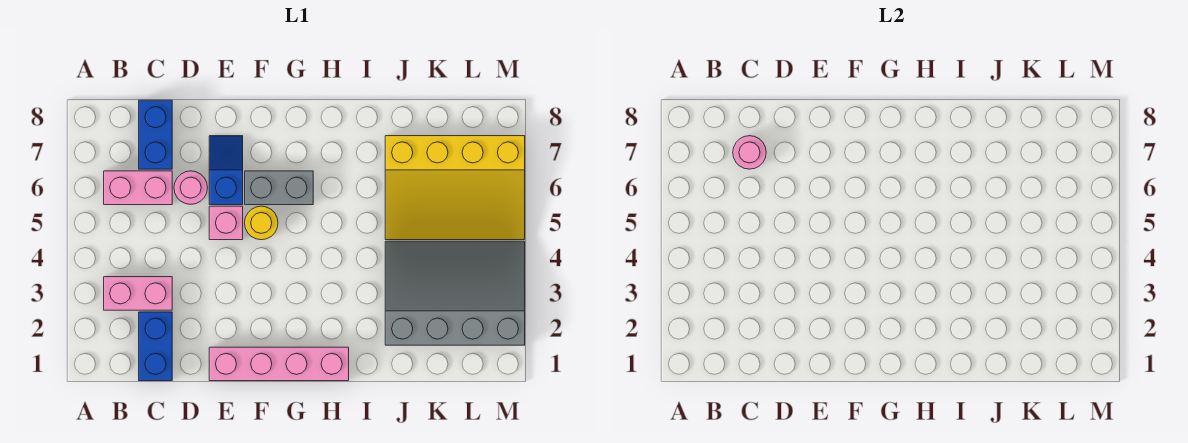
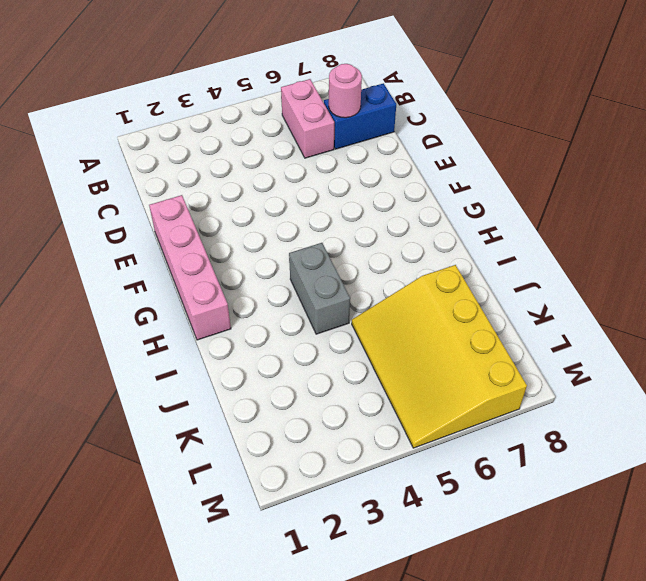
grey brick H4:I4 level 1 -> grey brick F6:G6 level 1
none -> pink brick B3:C3 level 1
none -> blue brick C1:C2 level 1
none -> pink round brick D6 level 1

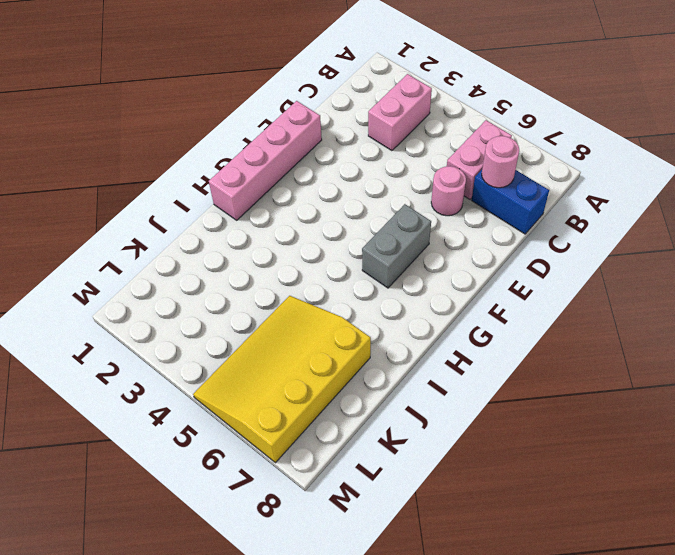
none -> blue brick C1:C2 level 1
none -> pink brick E5 level 1
none -> blue slope E6:E7 level 1 top 6

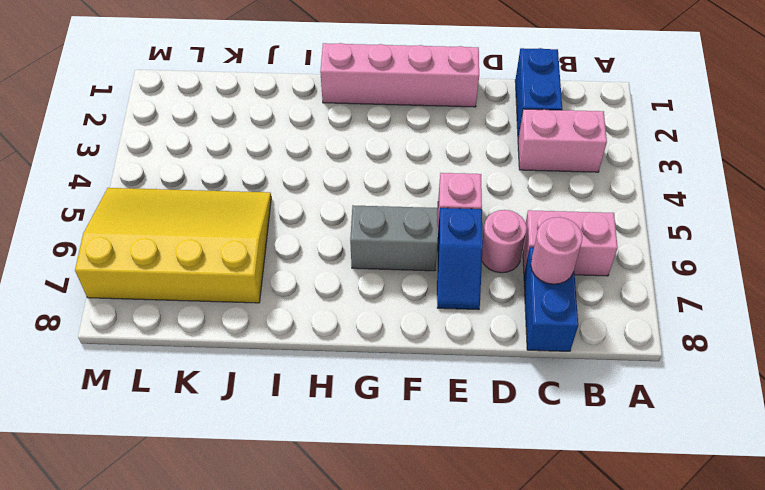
none -> yellow round brick F5 level 1
none -> grey slope J2:M4 level 1 top 2

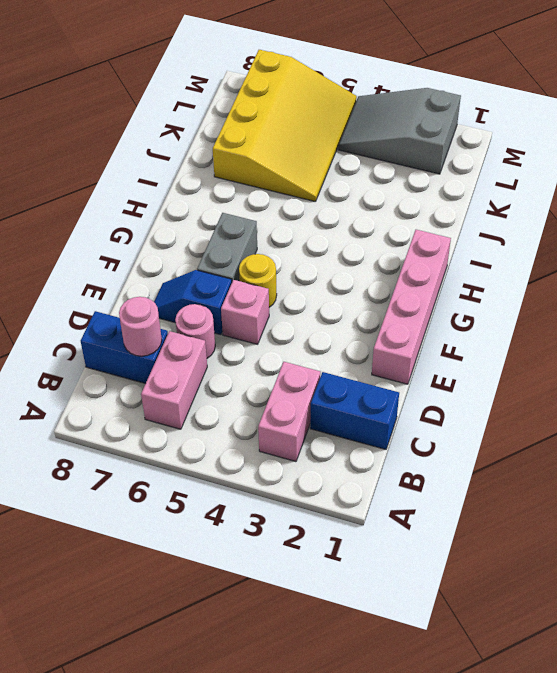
grey slope L2:M4 level 1 top 2 -> grey slope J2:M4 level 1 top 2

